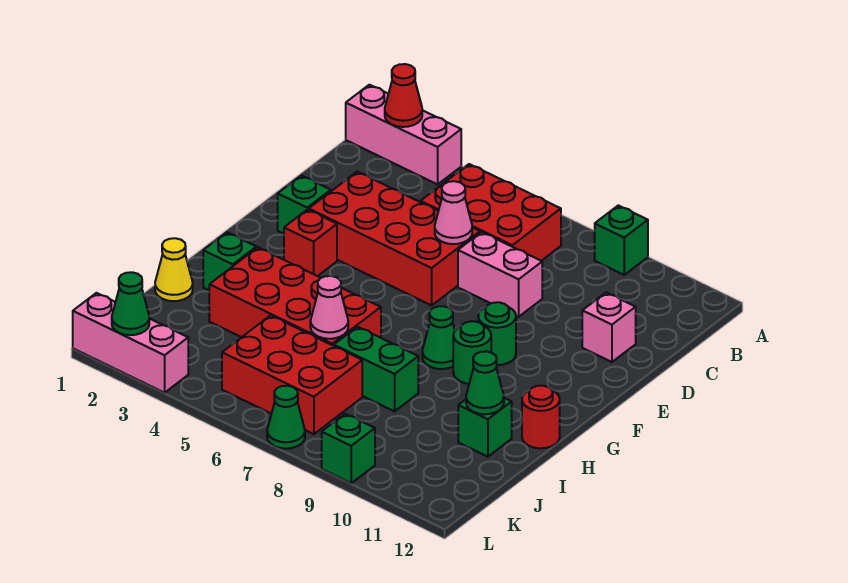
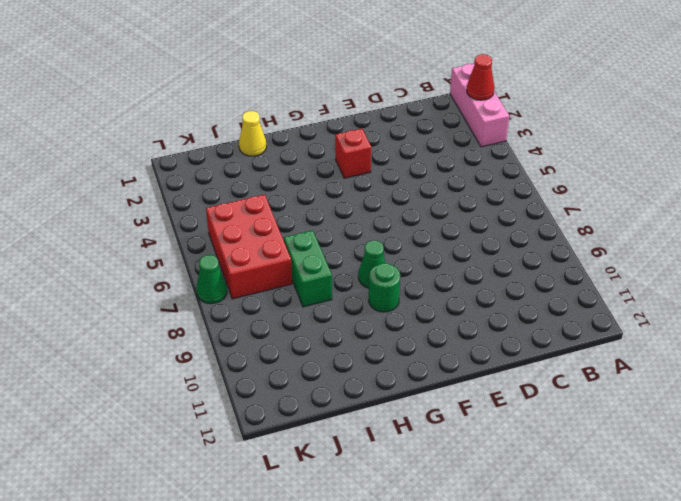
none -> green brick A9 level 1
none -> red brick B5:C7 level 1
none -> red brick D3:E6 level 1

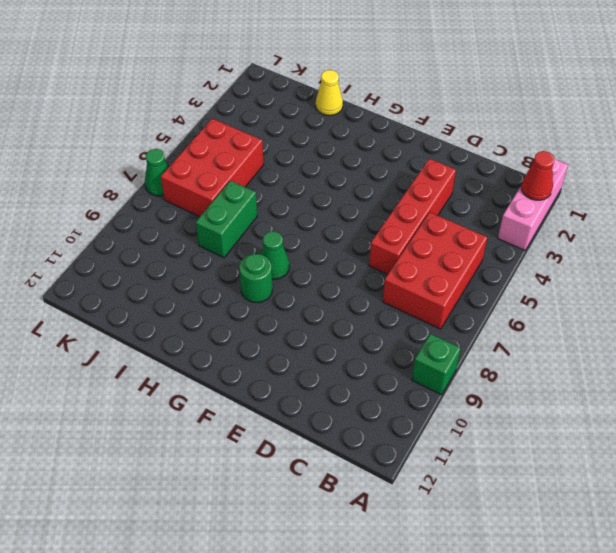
red brick D3:D6 level 1 -> red brick D3:E6 level 1
none -> pink brick D7:D8 level 1
none -> pink brick D11 level 1
none -> green brick E2 level 1

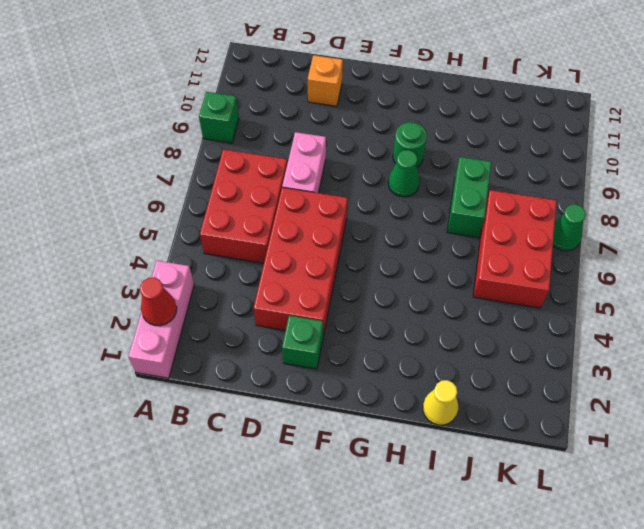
orange brick D11 level 1 -> pink brick D11 level 1
none -> red brick F3 level 1
none -> green round brick F9 level 1
none -> green brick H2 level 1

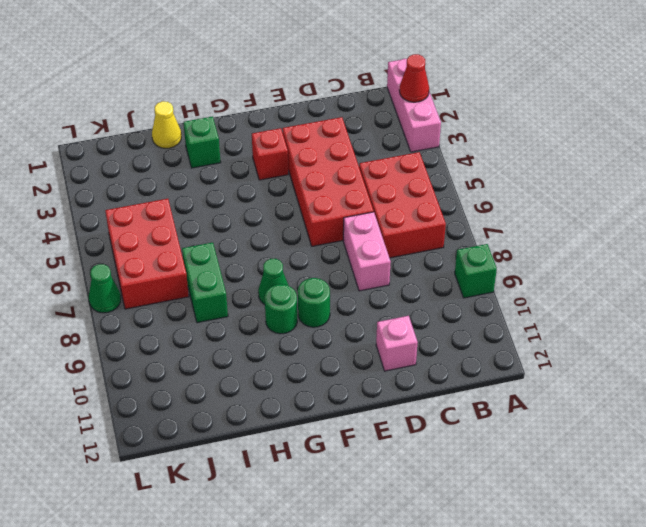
none -> green brick E2 level 1
none -> red brick H3:I6 level 1
none -> red round brick H12 level 1

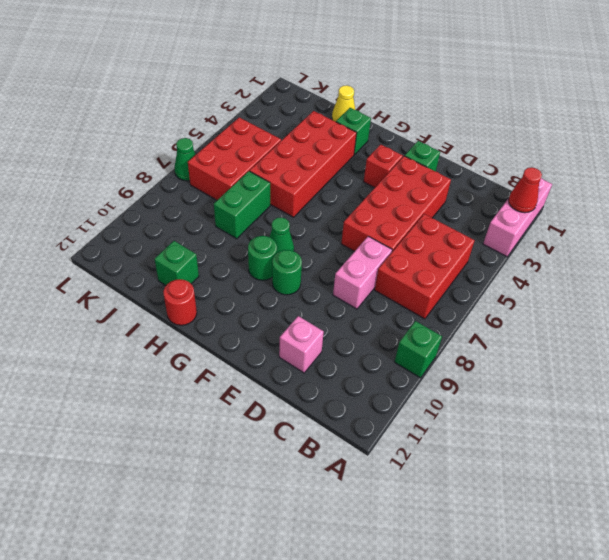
none -> pink brick L1:L3 level 1
none -> green brick L9 level 1
none -> pink cone D6 level 2

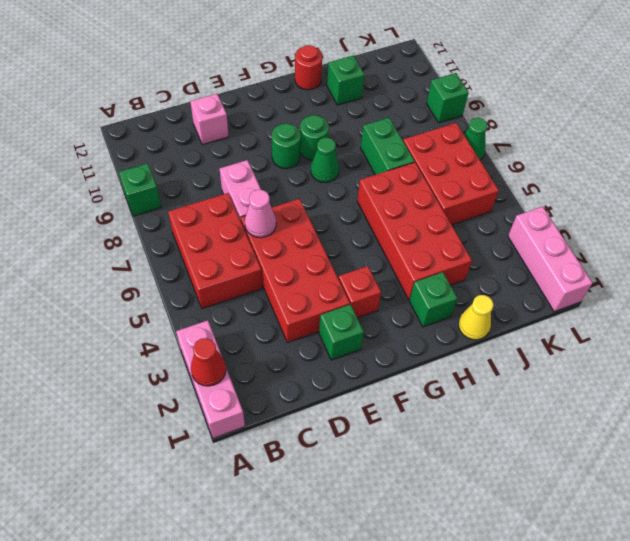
none -> pink cone I6 level 2
none -> green cone I11 level 2
none -> green cone L2 level 2

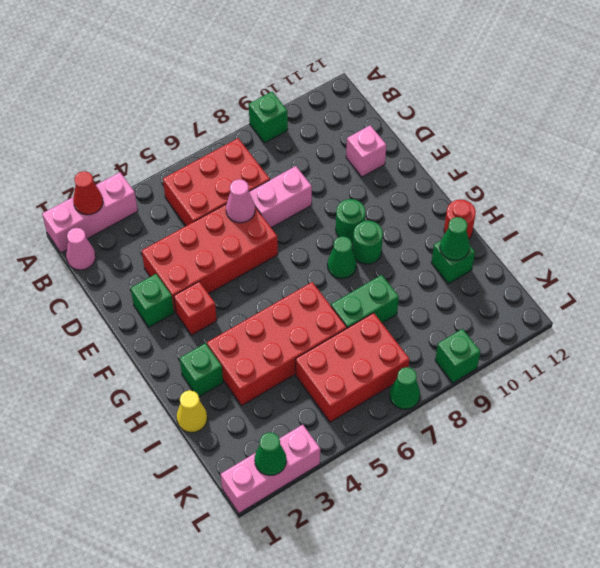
pink cone B1 level 1 -> pink cone I6 level 2

